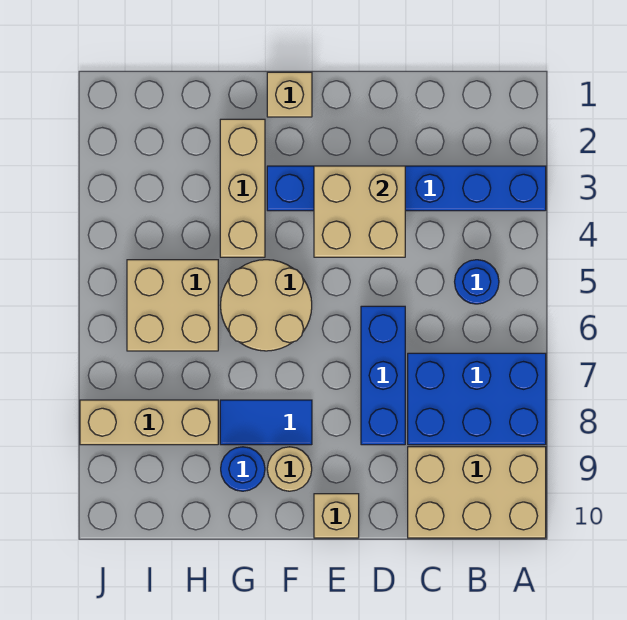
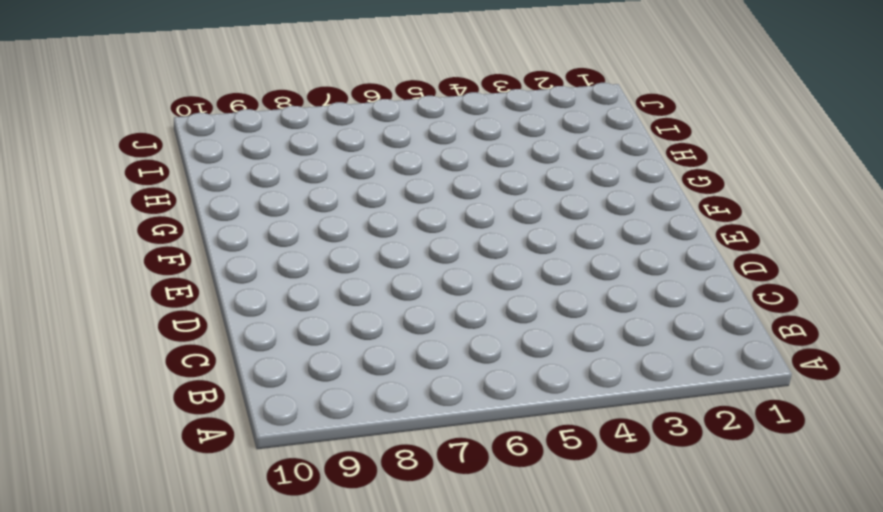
none -> blue brick A3:F3 level 1
none -> blue brick A7:C8 level 1
none -> tan brick A9:C10 level 1

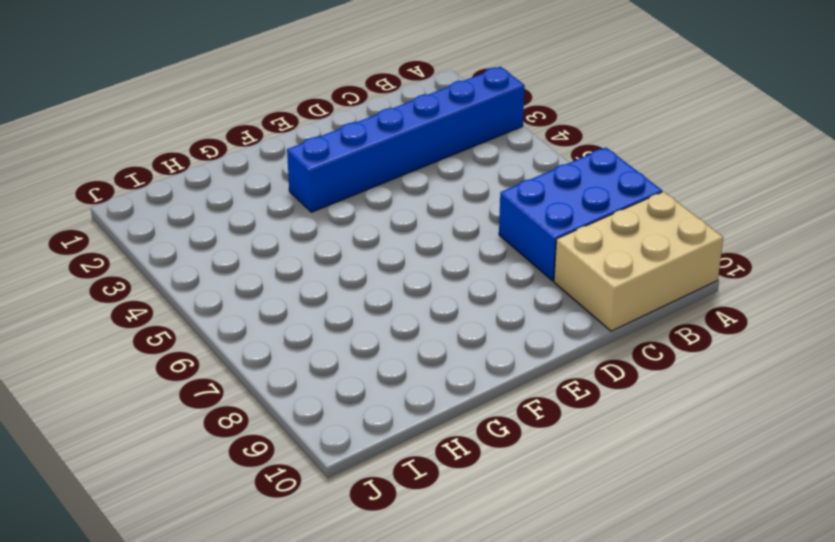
none -> blue round brick B5 level 1
none -> blue brick D6:D8 level 1
none -> tan brick E10 level 1

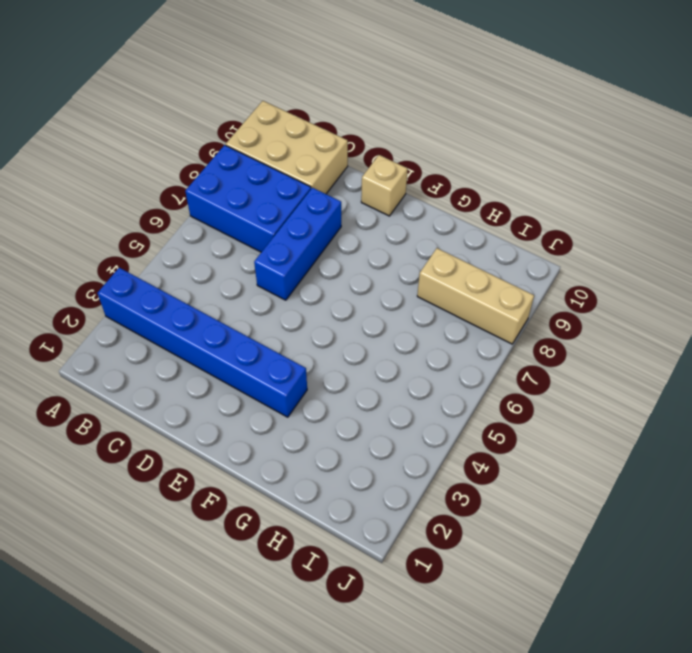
none -> blue round brick B5 level 1
none -> tan brick F1 level 1
none -> tan round brick F5:G6 level 1

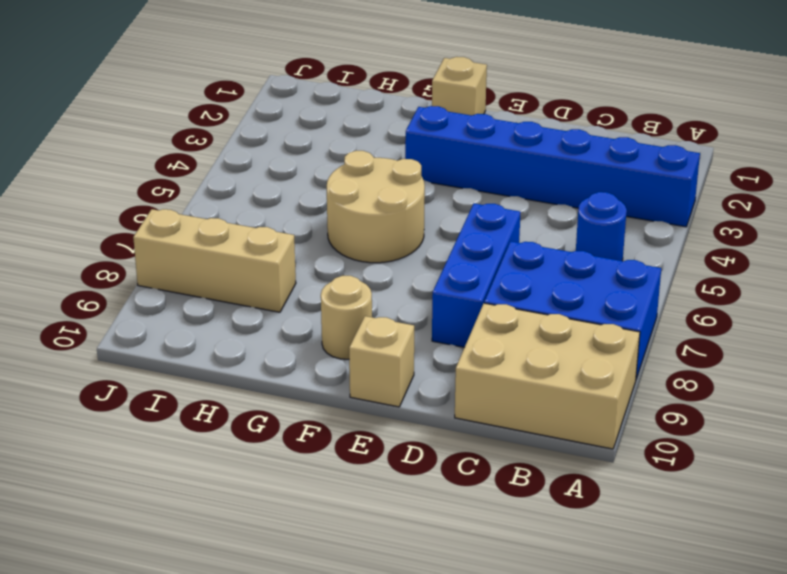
none -> blue tile F8:G8 level 1
none -> tan brick G2:G4 level 1
none -> blue round brick G9 level 1

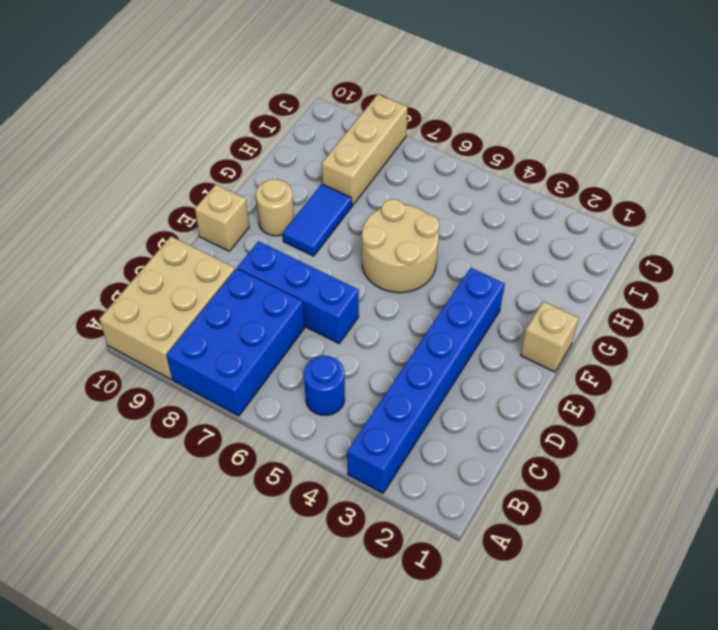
none -> tan brick G2:G4 level 1
none -> blue round brick G9 level 1
none -> tan brick H5:I6 level 1

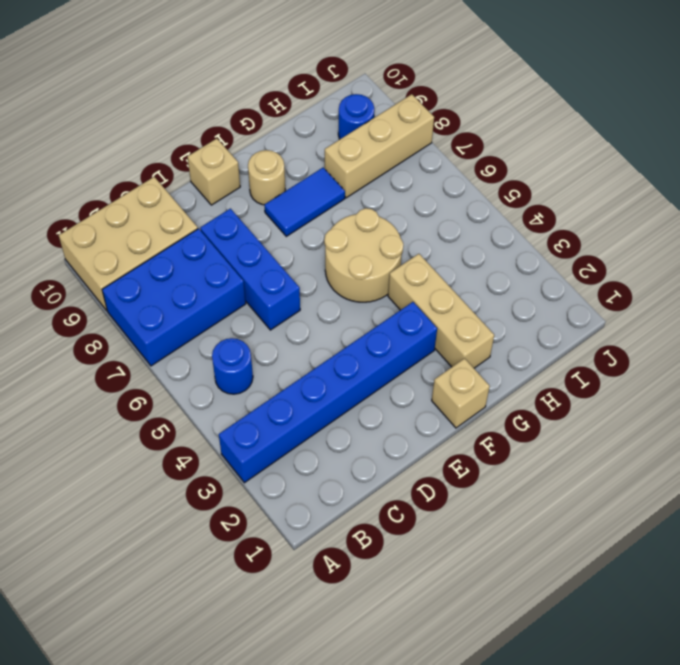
blue round brick I9 level 1 -> blue round brick G9 level 1
none -> tan brick H5:I6 level 1
none -> tan brick D3:E4 level 2

